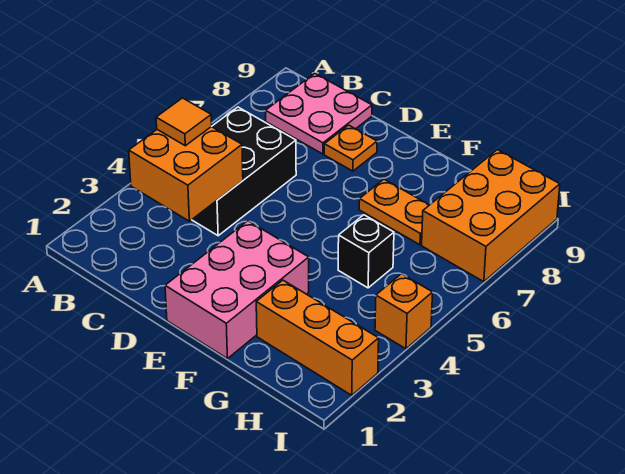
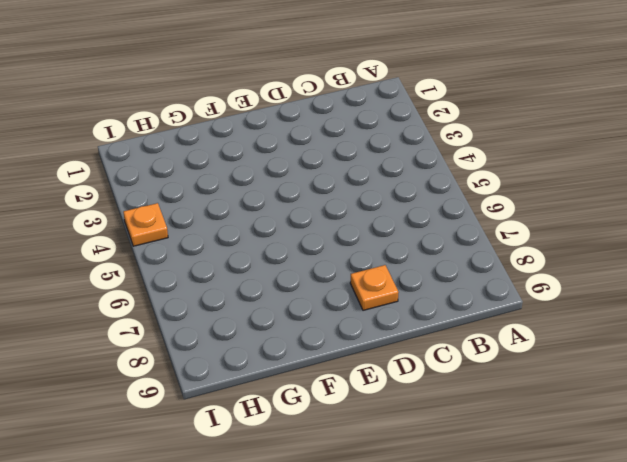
orange plate I4 level 1 -> orange brick I4 level 1
none -> black brick B4:C6 level 1
none -> pink plate B8:C9 level 1

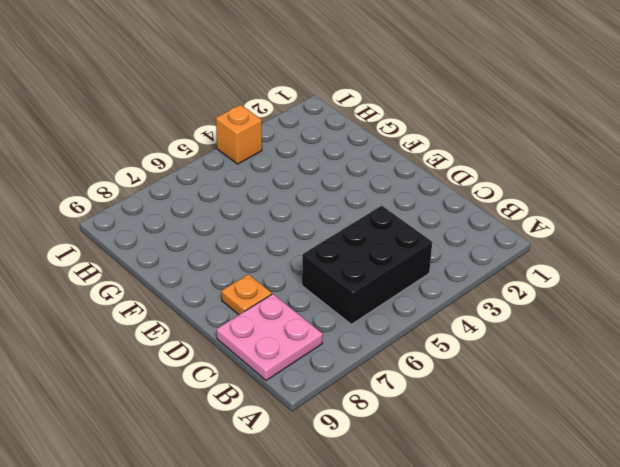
none -> pink brick E1:F3 level 1
none -> orange plate F7:G7 level 1

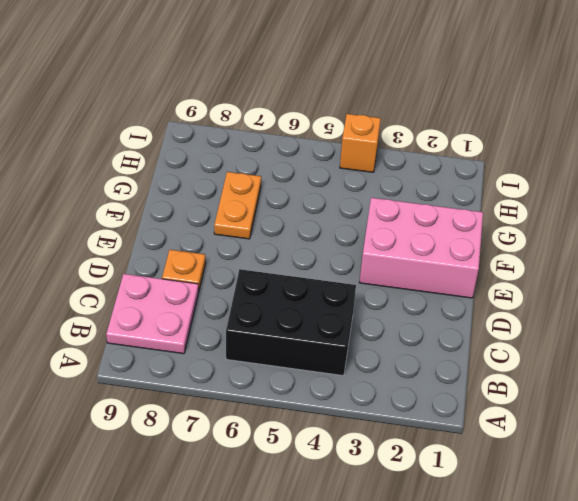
none -> orange brick G2:I2 level 1
none -> black brick G5 level 1

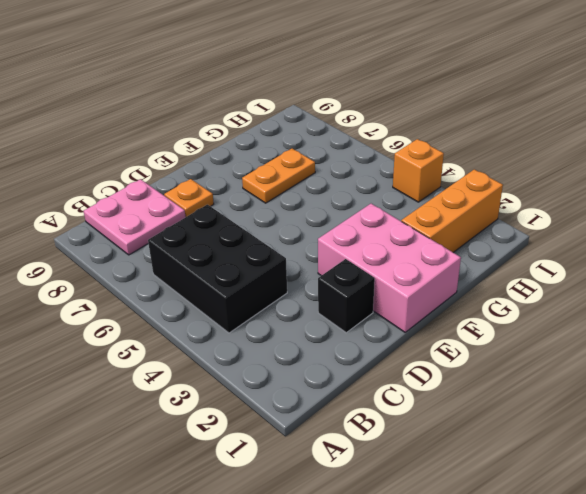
black brick D2 level 1 -> black brick G5 level 1
none -> orange brick H7:I9 level 1
none -> orange brick B3:C4 level 2

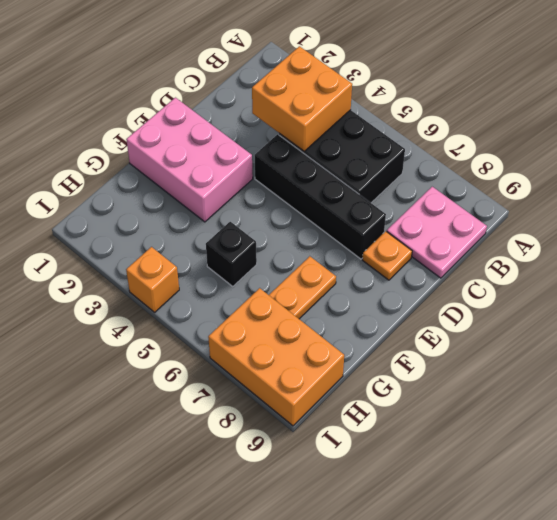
black brick D4:D7 level 1 -> none
none -> orange brick G2:I2 level 1
none -> orange tile B4 level 3

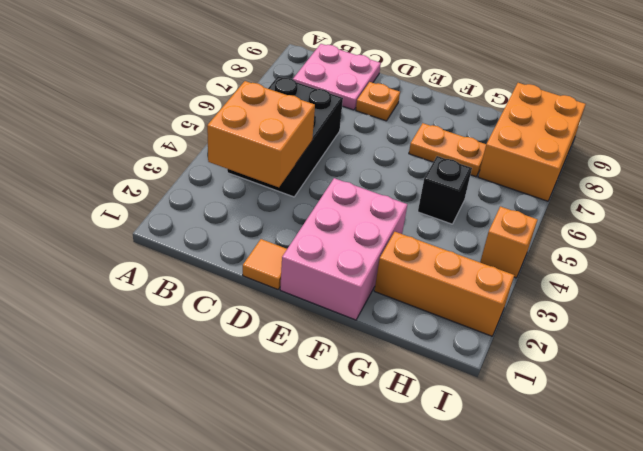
orange tile D1 level 1 -> orange tile B4 level 3

